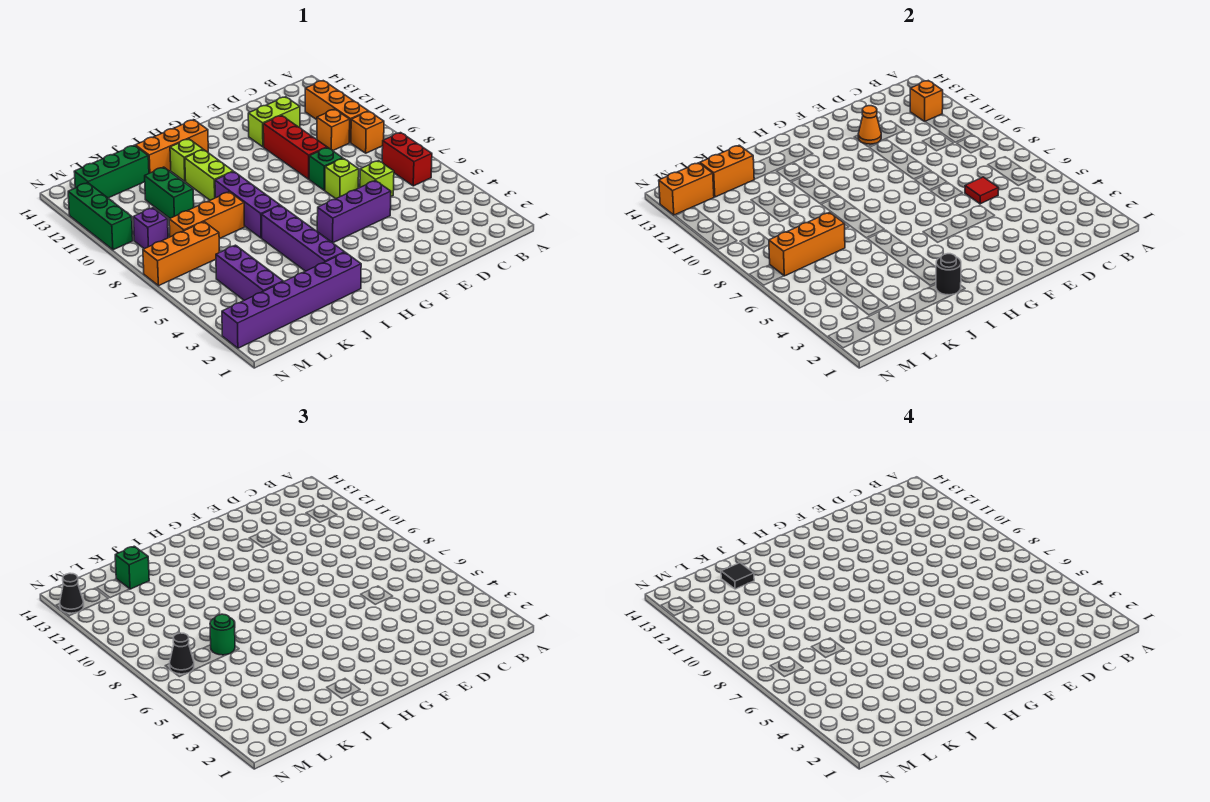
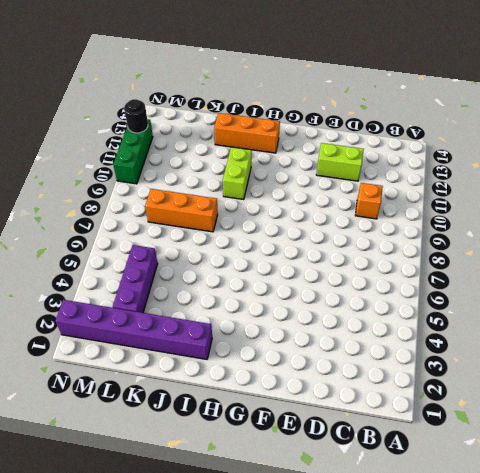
black round brick N12 level 2 -> black round brick I2 level 2
none -> red brick B6:B7 level 1
none -> orange brick B9 level 1
none -> orange brick B10:B12 level 1
none -> lime brick D6 level 1

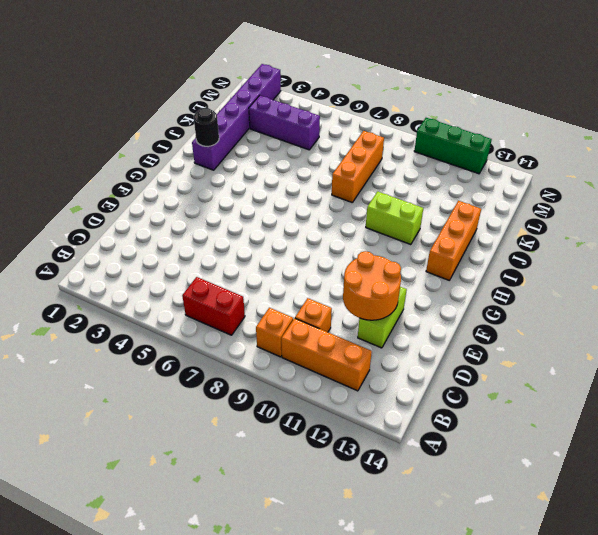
orange round brick D11:E12 level 2 -> orange cone E12 level 2
none -> lime brick D6 level 1
none -> purple brick E5:G5 level 1
none -> lime brick E7 level 1
none -> green brick E8 level 1

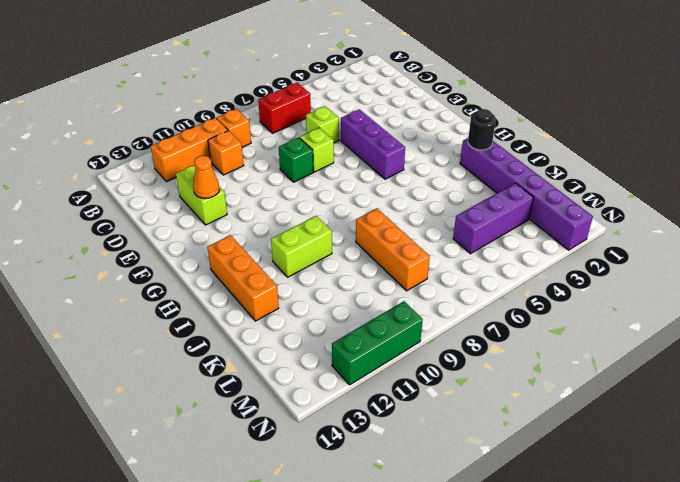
none -> red brick E9:E11 level 1
none -> purple brick I3:I6 level 1
none -> purple brick I7:I9 level 1
none -> lime brick I12 level 1

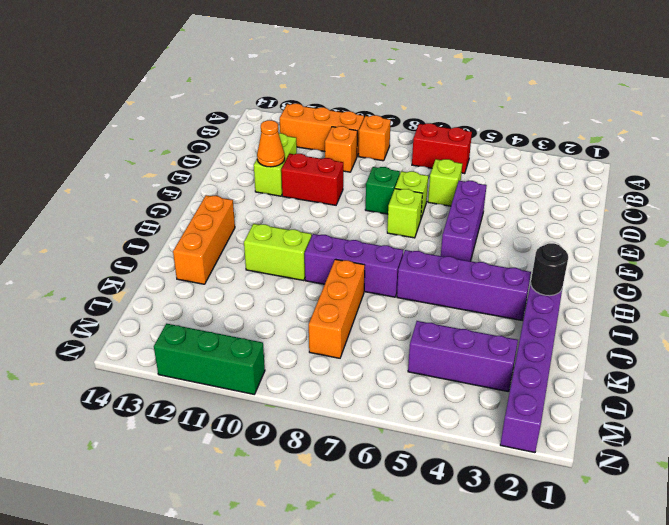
red brick E10:E11 level 1 -> red brick E9:E11 level 1
lime brick F7 level 1 -> lime brick I12 level 1
none -> green brick K10:K11 level 1
none -> green brick K13:M13 level 1
none -> orange brick L7:N7 level 1
none -> purple brick M9 level 1

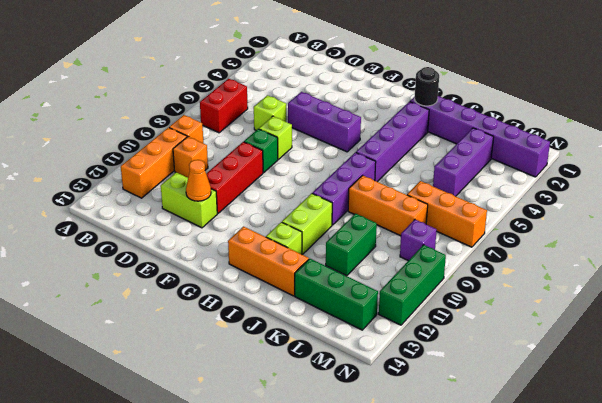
none -> orange brick B12 level 2
none -> red tile D6 level 2
none -> orange brick K7:M7 level 2
none -> orange brick K13:L13 level 2

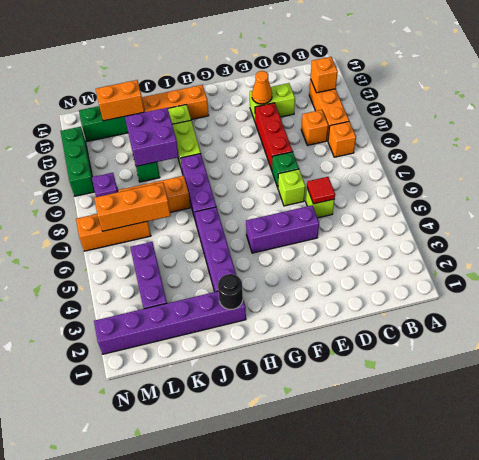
purple brick J10:K11 level 2 -> none
none -> red brick B6:B7 level 1
none -> orange brick M13:N13 level 2
none -> green round brick K7 level 3
none -> green brick K13 level 3

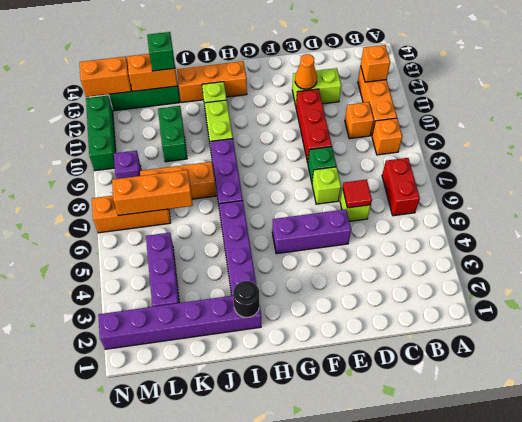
none -> green round brick K7 level 3
none -> black cone M7 level 3
none -> black cone N13 level 3
none -> black tile K13 level 4

